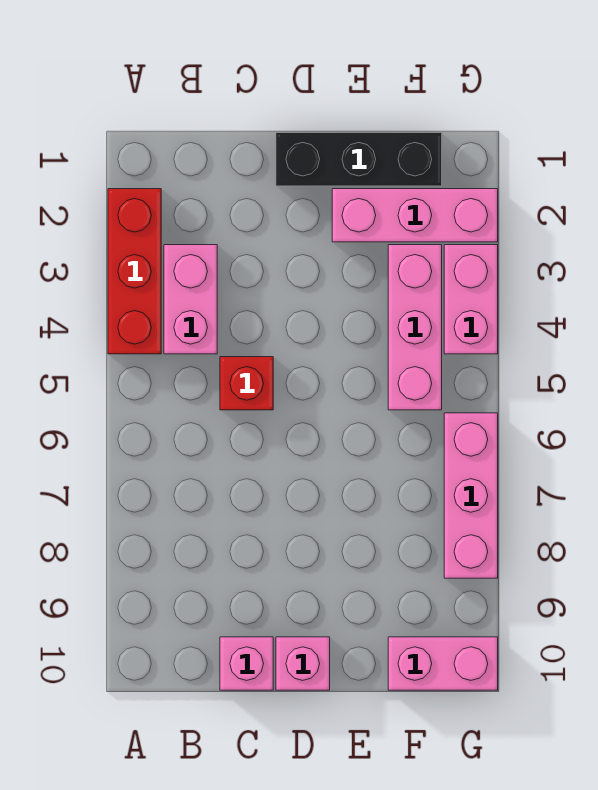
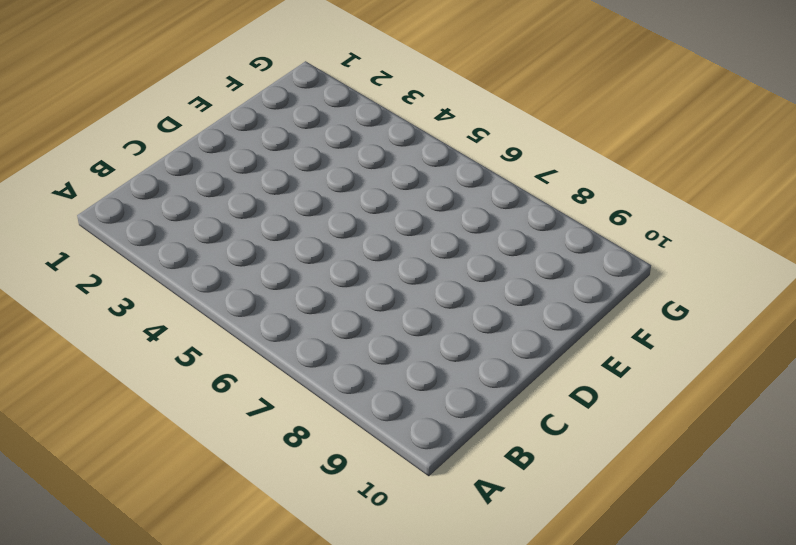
none -> red brick A2:A4 level 1
none -> pink brick B3:B4 level 1

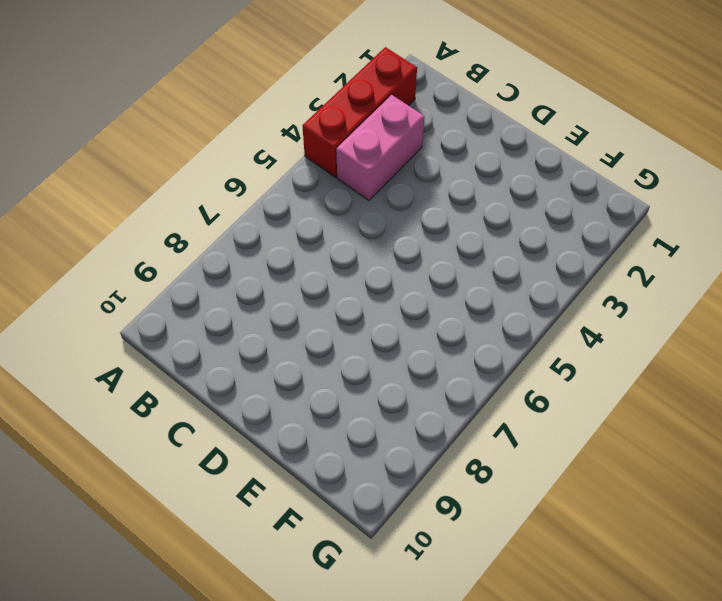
none -> red brick C5 level 1
none -> pink brick C10 level 1

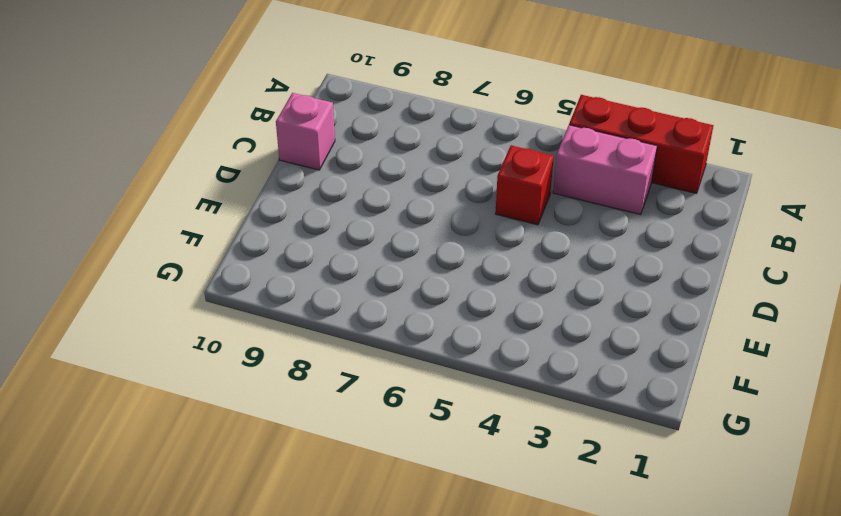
none -> black brick D1:F1 level 1
none -> pink brick D10 level 1

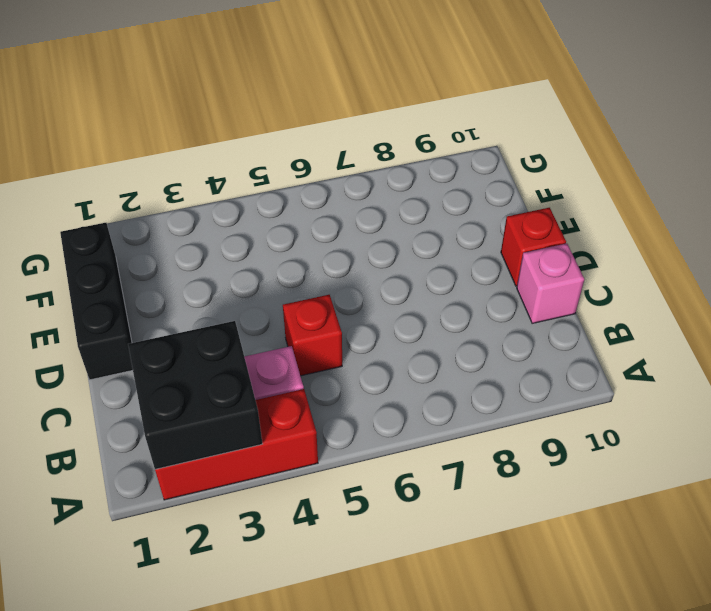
black brick A2:B3 level 2 -> none
red brick D10 level 1 -> pink brick D10 level 1
none -> pink brick E2:G2 level 1
none -> pink brick F3:F5 level 1

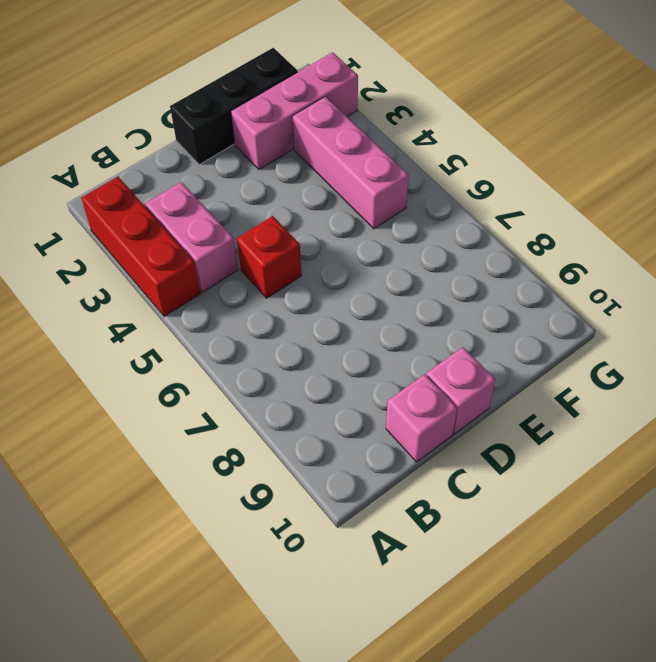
none -> pink brick F10:G10 level 1
none -> pink brick G3:G4 level 1

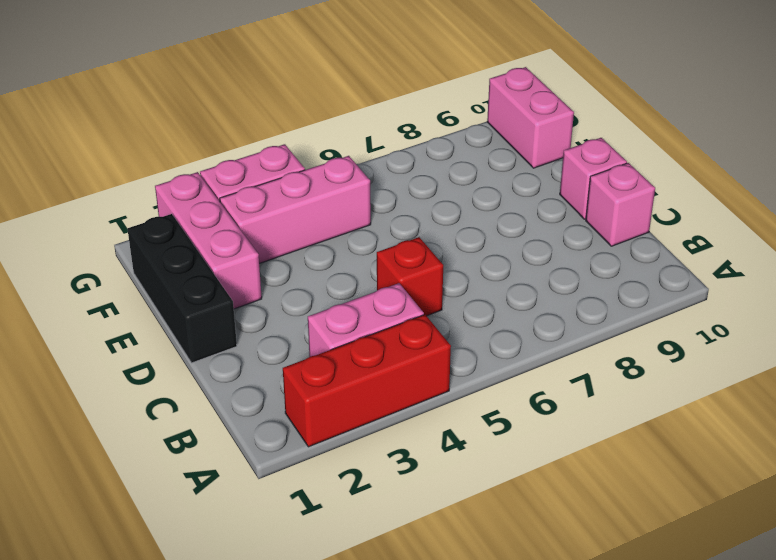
none -> pink brick G6:G8 level 1

